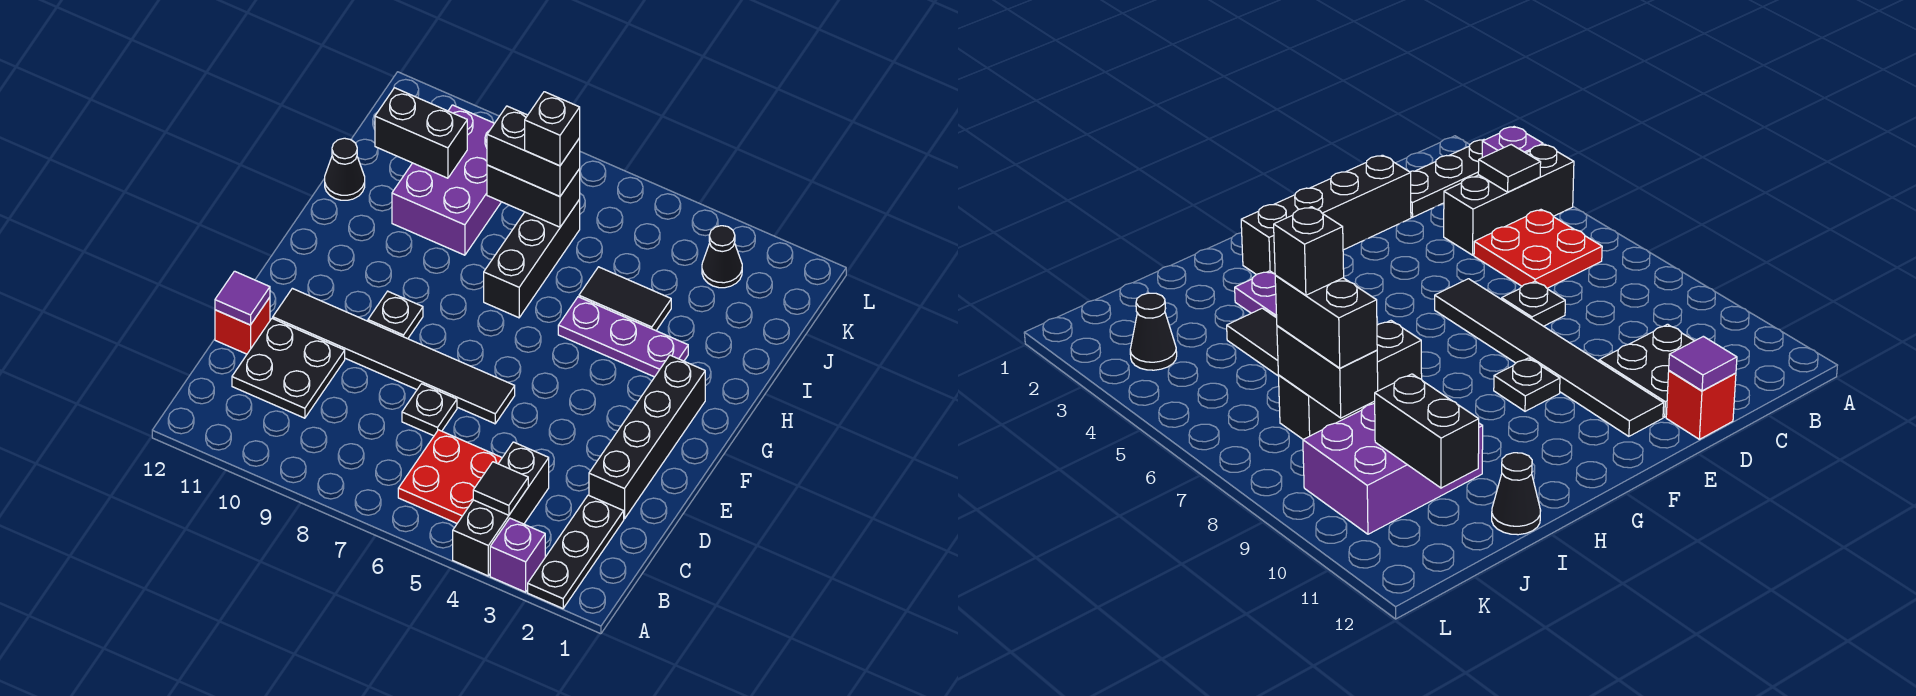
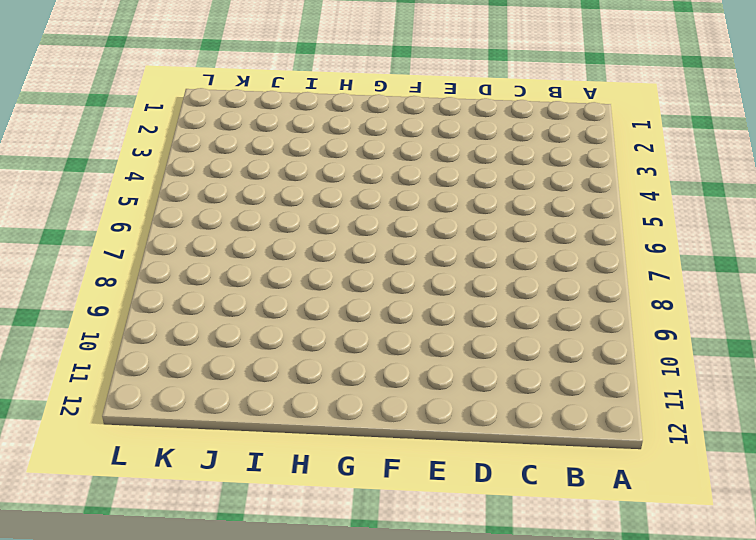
none -> black plate A2:C2 level 1
none -> purple brick A3 level 1
none -> black brick A4:C4 level 1

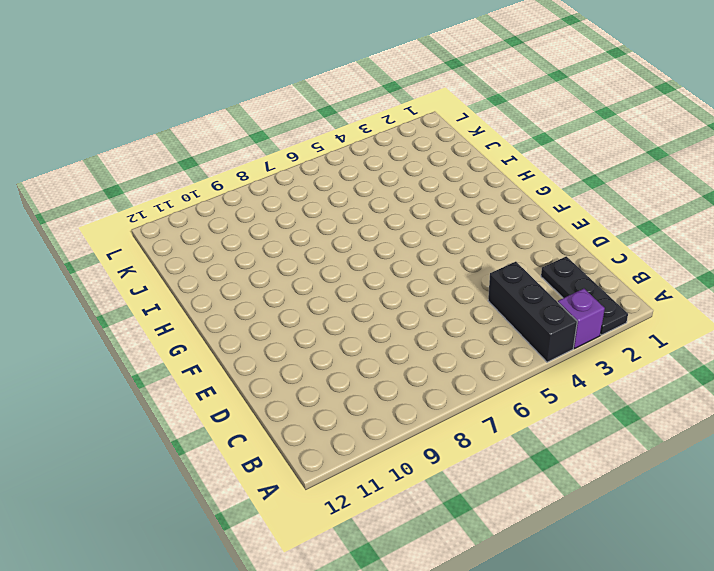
none -> red plate B5:C6 level 1
none -> black plate C10:D11 level 1
none -> black brick D2:G2 level 1

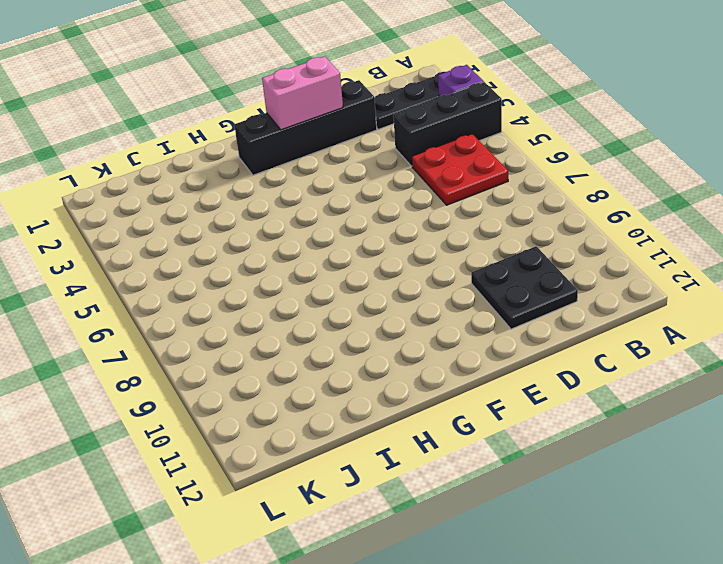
pink brick E2:F2 level 2 -> none
none -> black plate D7 level 1
none -> red brick D12 level 1
none -> black tile E6:E11 level 1

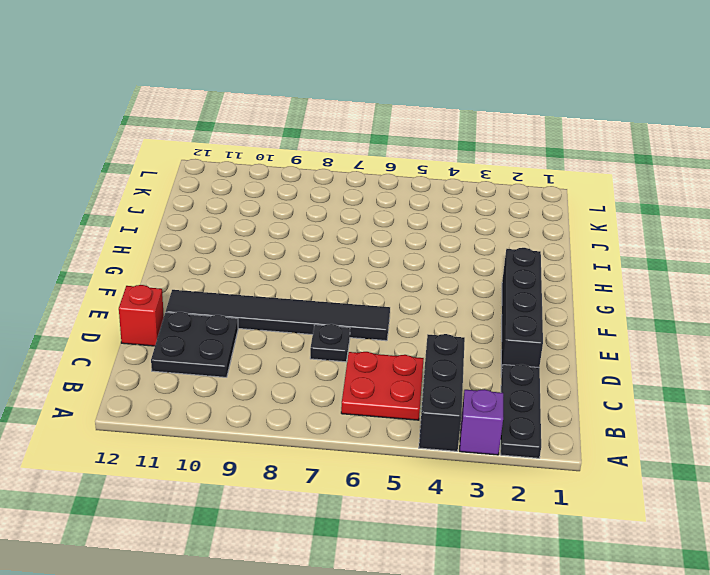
none -> black plate F9 level 1
none -> purple plate H3:H5 level 1
none -> black brick H7:J7 level 1

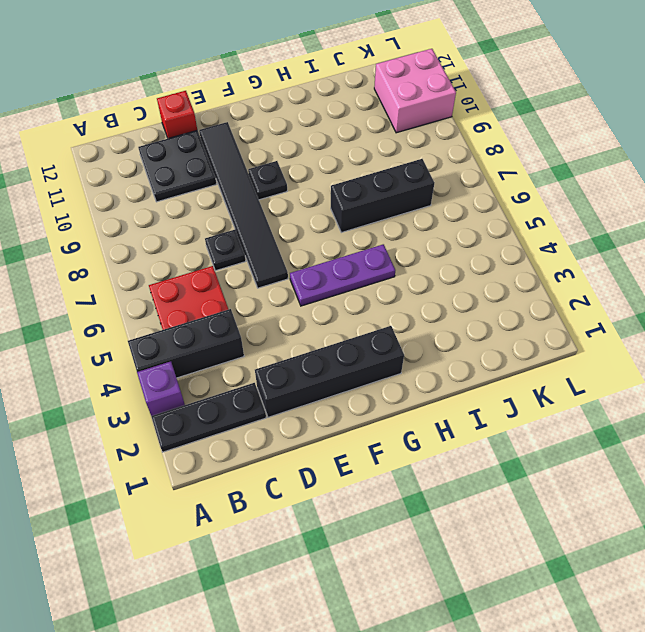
purple plate F5:H5 level 1 -> purple plate H3:H5 level 1
pink brick K10:L11 level 1 -> purple brick I9:K10 level 1
none -> black tile I4:I5 level 1
none -> black cone I12 level 1
none -> black cone K3 level 1

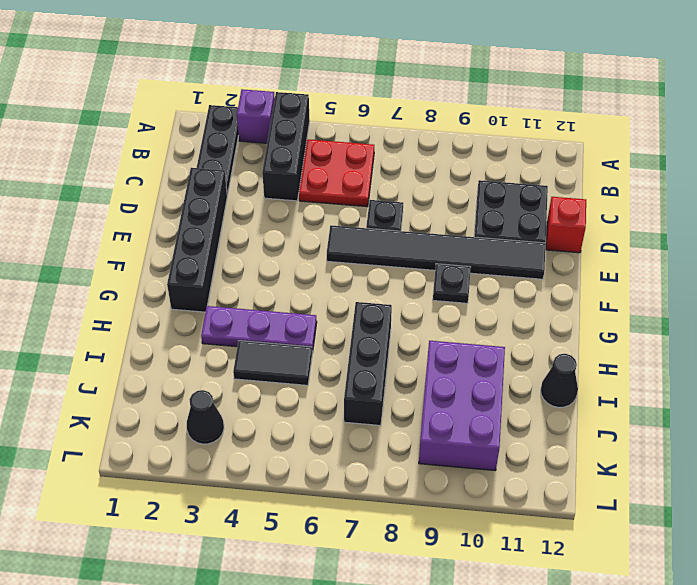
none -> black tile B4 level 2
none -> purple tile D12 level 2
none -> black brick J7:J8 level 2

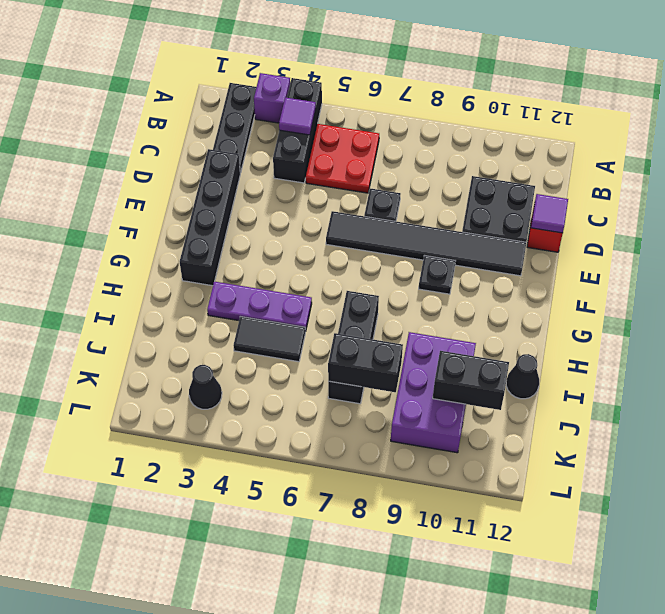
purple tile B4 level 2 -> black tile B4 level 2
none -> black brick J7:J8 level 3
none -> black brick J7 level 4

